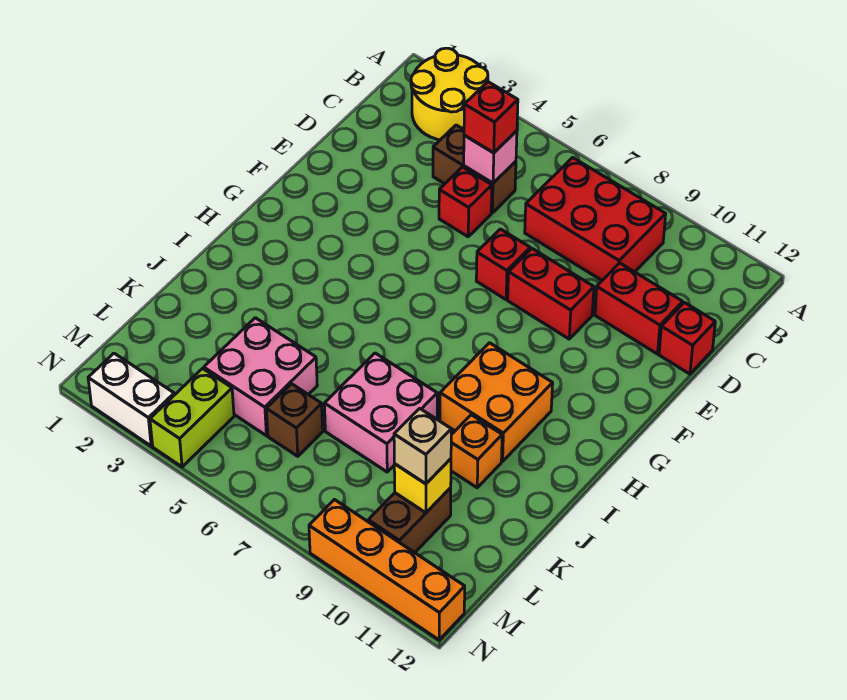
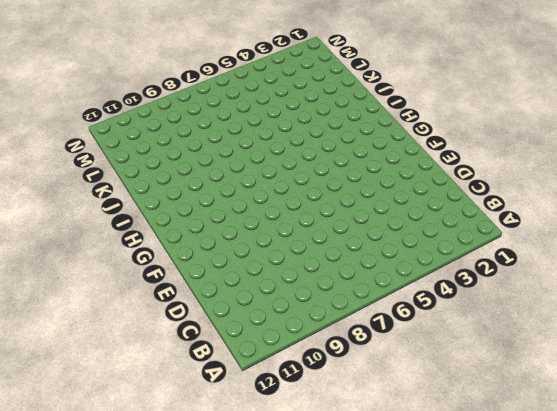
none -> yellow round brick A2:B3 level 1
none -> red brick B7:C9 level 1
none -> brown brick C4:C5 level 1

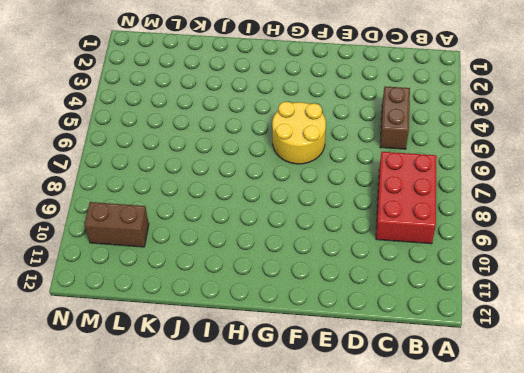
yellow round brick F5:G6 level 1 -> yellow round brick A2:B3 level 1
none -> red brick D5 level 1
none -> red brick D10:D11 level 1
none -> red brick D12 level 1

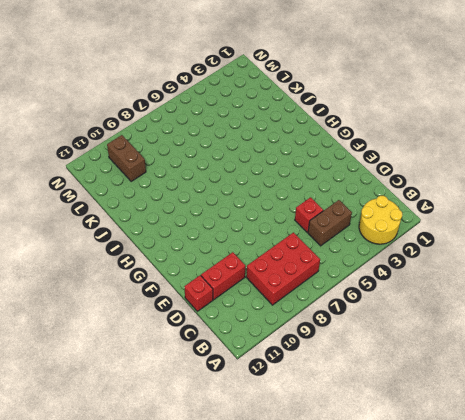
none -> red brick E7 level 1
none -> red brick E8:E9 level 1
none -> orange brick H9:I10 level 1

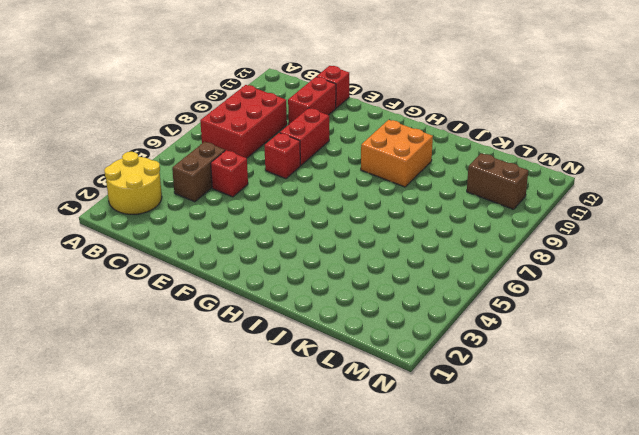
none -> pink brick J7:K8 level 1
none -> orange brick J10 level 1
none -> pink brick K4:L5 level 1

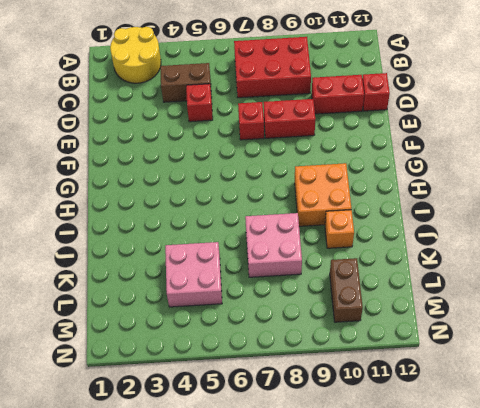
none -> brown brick L6 level 1
none -> lime brick M4:N4 level 1
none -> white brick N2:N3 level 1

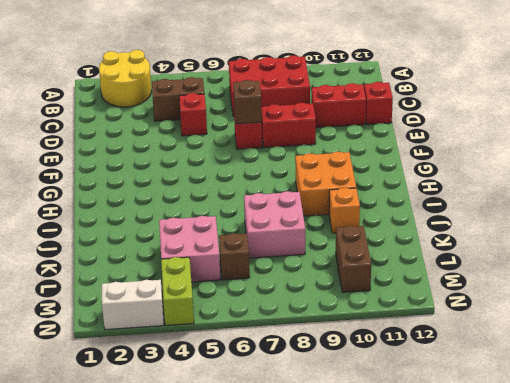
brown brick E7 level 2 -> none
none -> orange brick N9:N12 level 1
none -> pink brick C5 level 2
none -> yellow brick L10 level 2

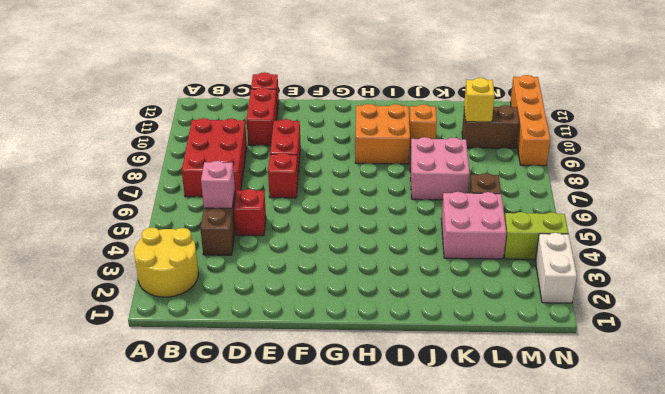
none -> red brick C5 level 3
none -> tan brick L10 level 3

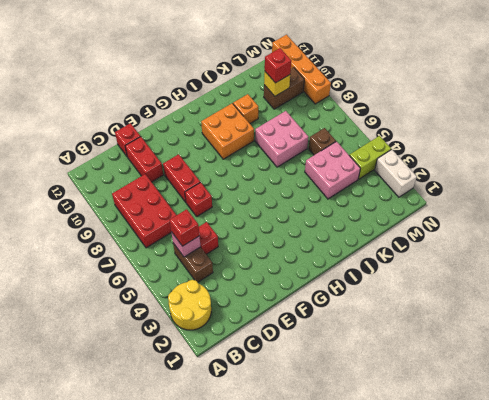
red brick L10 level 3 -> tan brick L10 level 3

